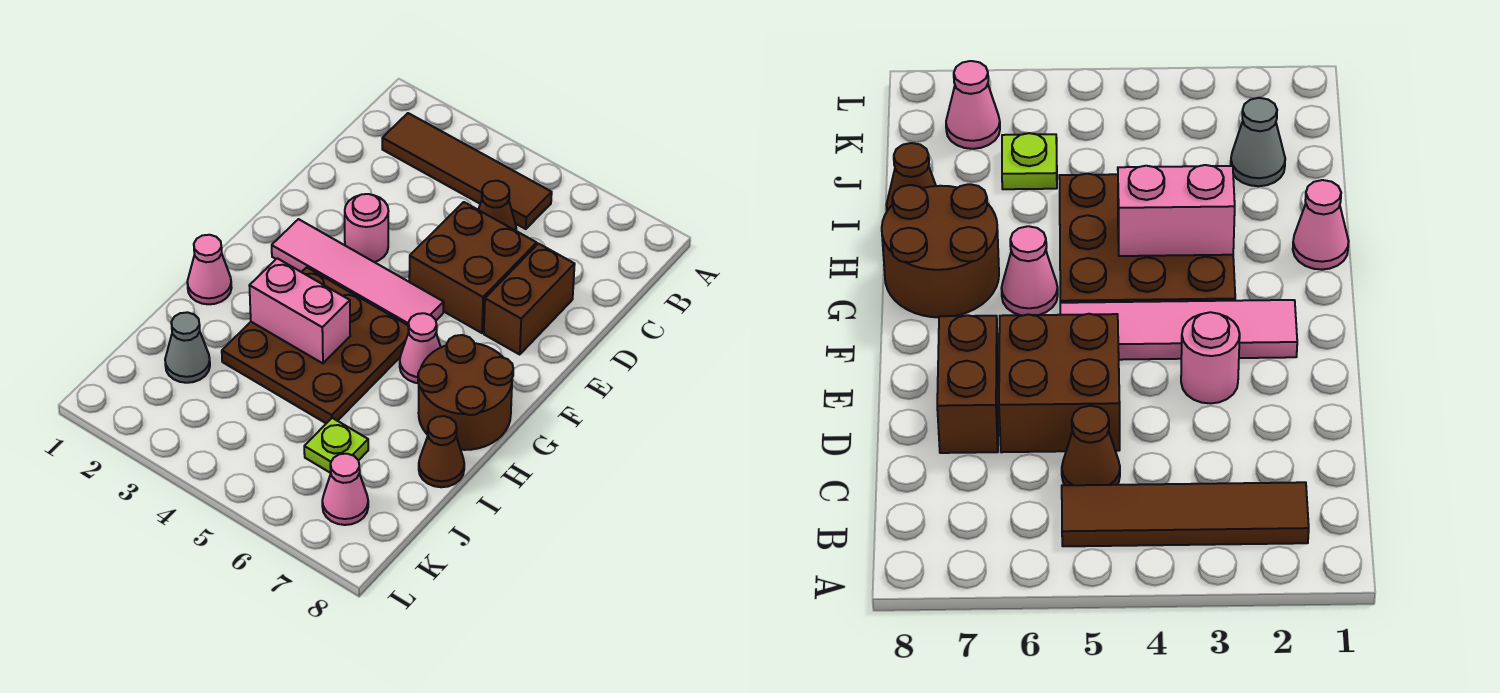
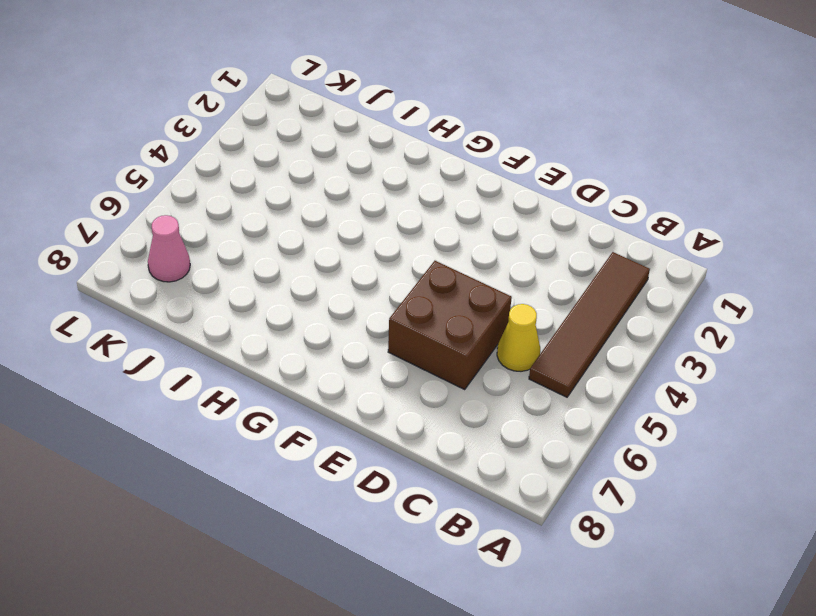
yellow cone C5 level 1 -> brown cone C5 level 1
none -> brown brick D7:E7 level 1
none -> pink round brick E3 level 1
none -> pink tile F2:F5 level 1

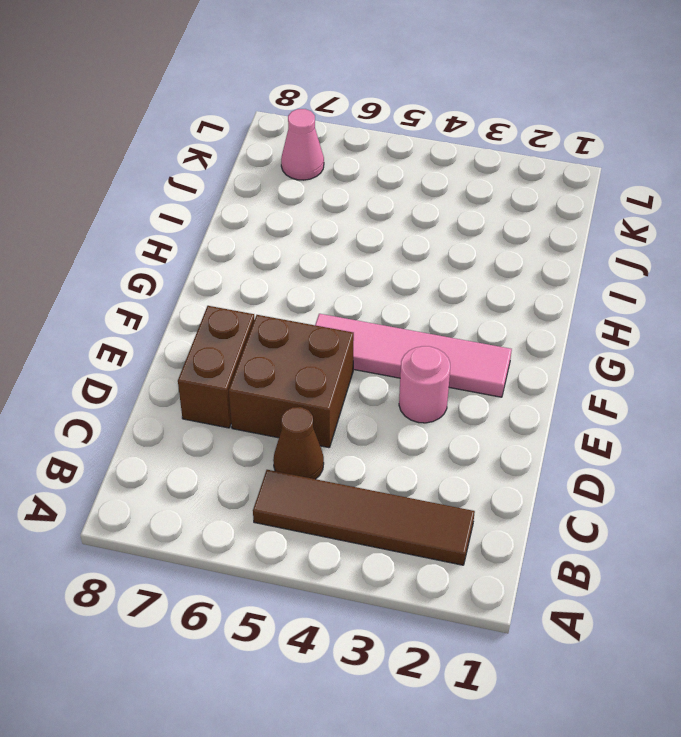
none -> brown plate G3:I5 level 1
none -> pink cone G6 level 1
none -> brown round brick G7:H8 level 1

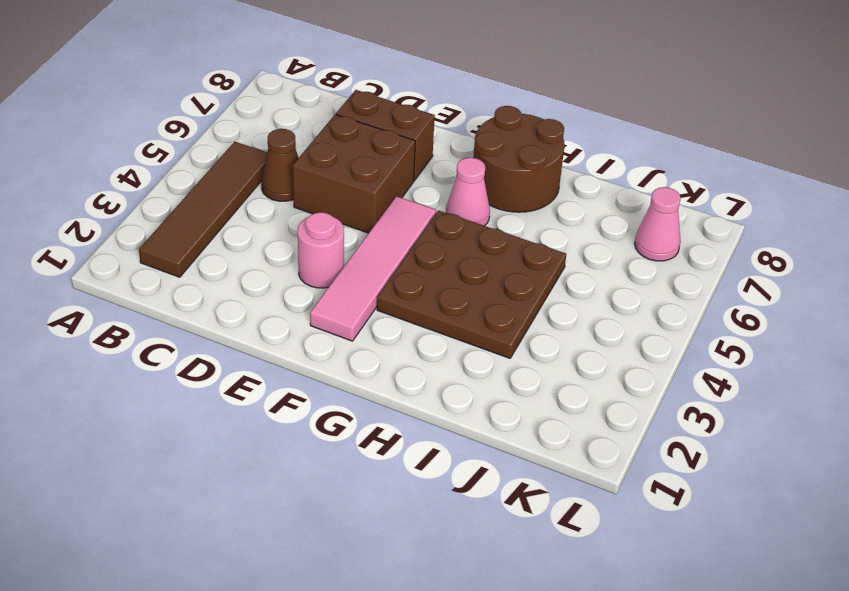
none -> pink cone H1 level 1
none -> brown cone I8 level 1
none -> grey cone J2 level 1

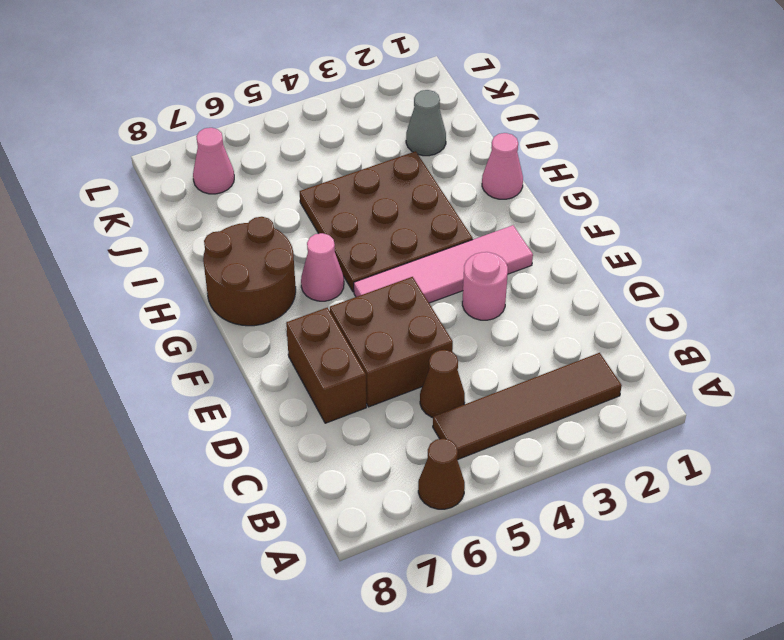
brown cone A6 level 1 -> brown cone I8 level 1
none -> lime plate J6 level 1
none -> pink brick H3:H4 level 2

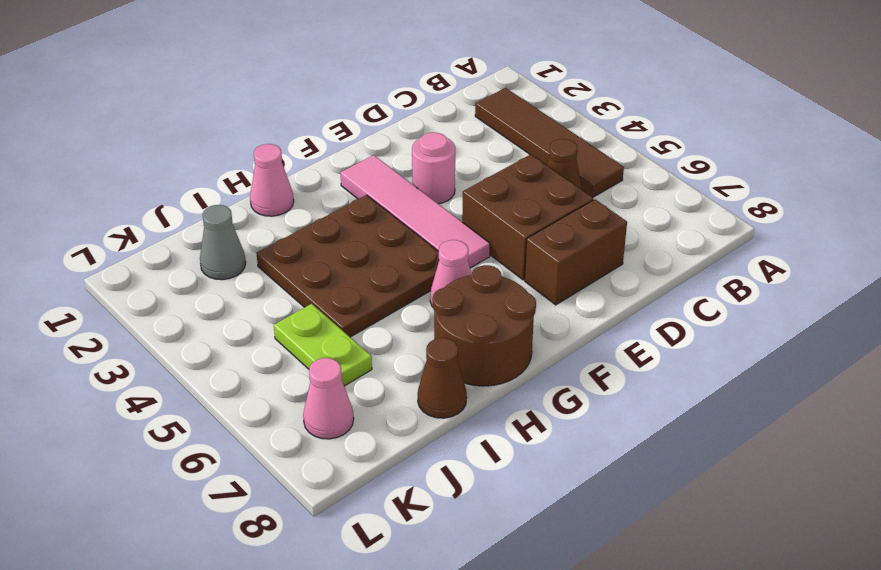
lime plate J5:J6 level 1 -> lime plate J6 level 1
none -> pink brick H3:H4 level 2

